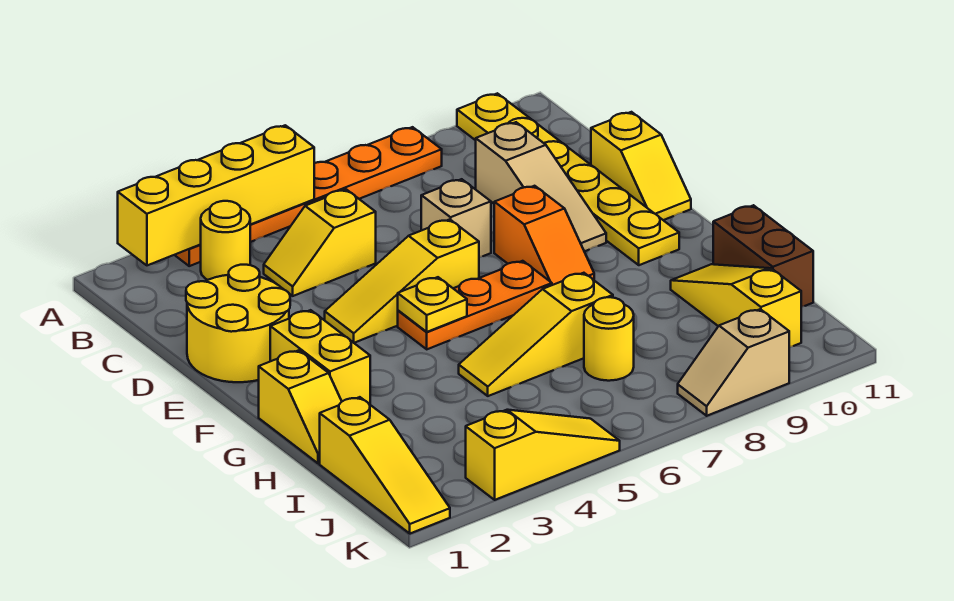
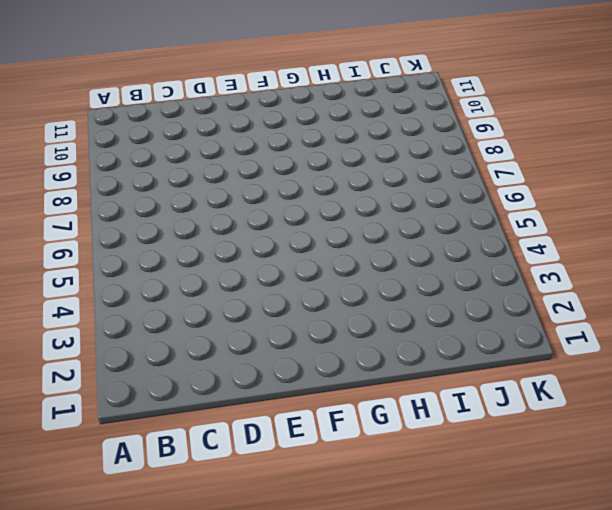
none -> orange plate A3:A8 level 1
none -> yellow plate A10:F10 level 1
none -> yellow round brick B3 level 1

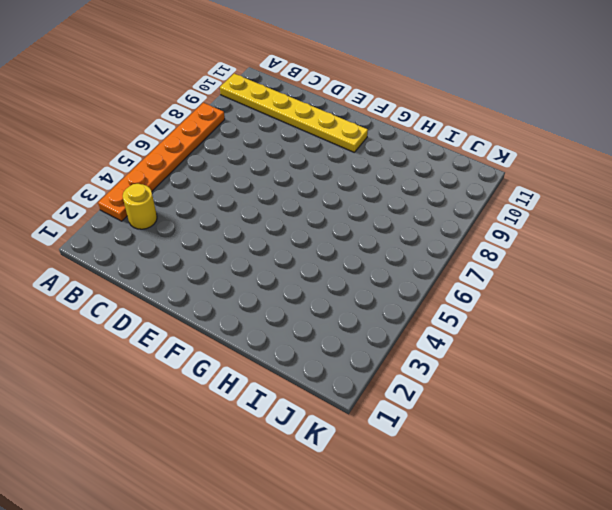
none -> yellow slope C4:C5 level 1 top 5
none -> tan slope C9:E9 level 1 top C
none -> yellow round brick D1:E2 level 1

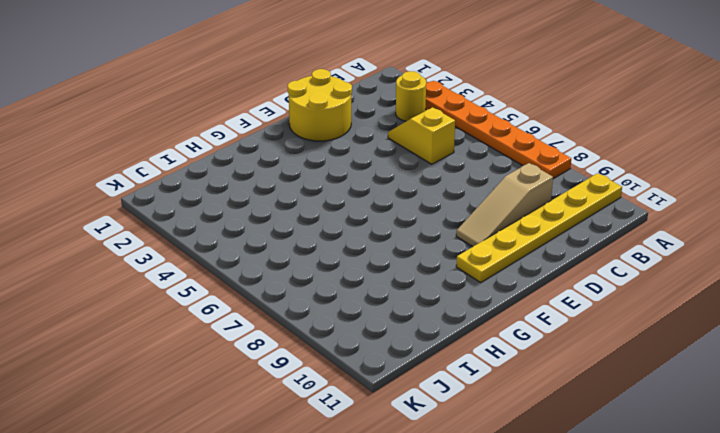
none -> tan brick D7 level 1
none -> yellow slope D11:E11 level 1 top D
none -> yellow slope E4:E6 level 1 top 6

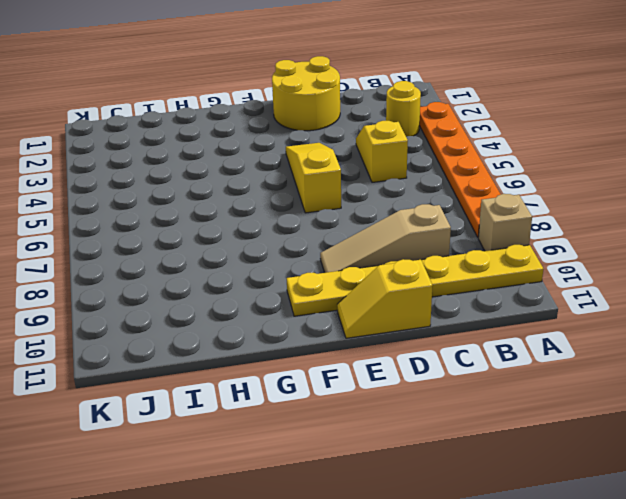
tan brick A9 level 1 -> tan brick D7 level 1
none -> orange slope E8:F8 level 1 top E
none -> yellow brick F2:G2 level 1
none -> orange plate F5:F7 level 1

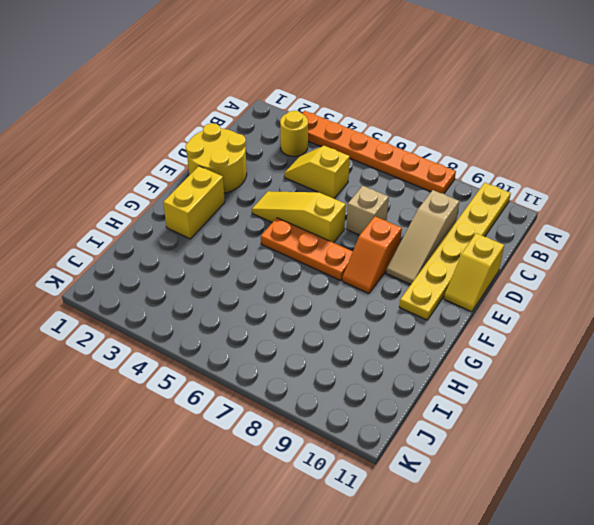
none -> yellow slope G1:H1 level 1 top G
none -> yellow slope H5:H7 level 1 top 7
none -> yellow slope H10:J10 level 1 top J

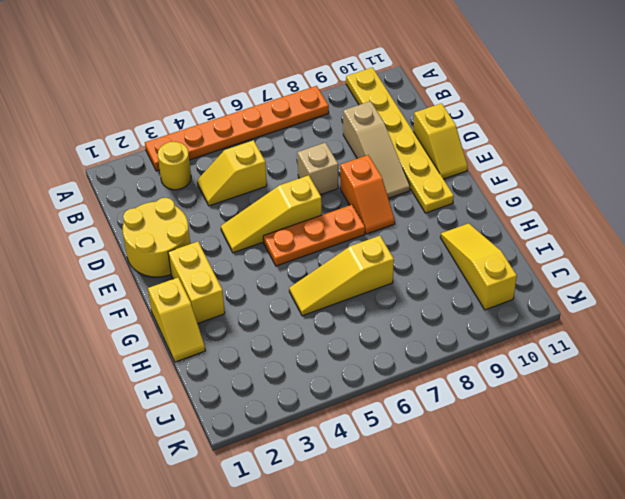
none -> brown brick H11:I11 level 1
none -> yellow slope I1:K1 level 1 top I
none -> yellow round brick I7 level 1

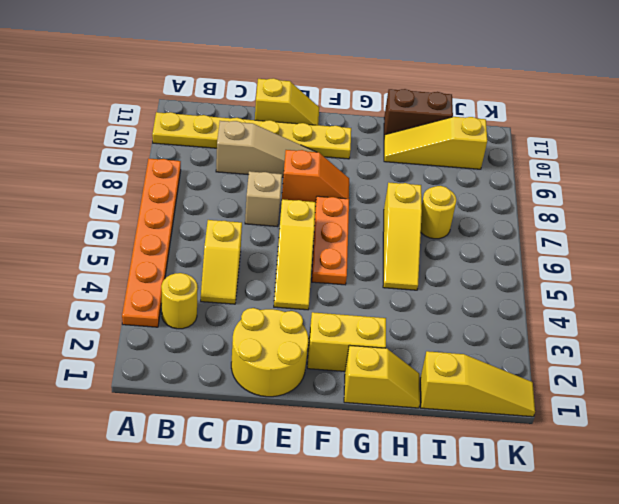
none -> yellow slope K3:K5 level 1 top 3
none -> tan slope K8:K9 level 1 top 9
none -> yellow brick A2:A5 level 2

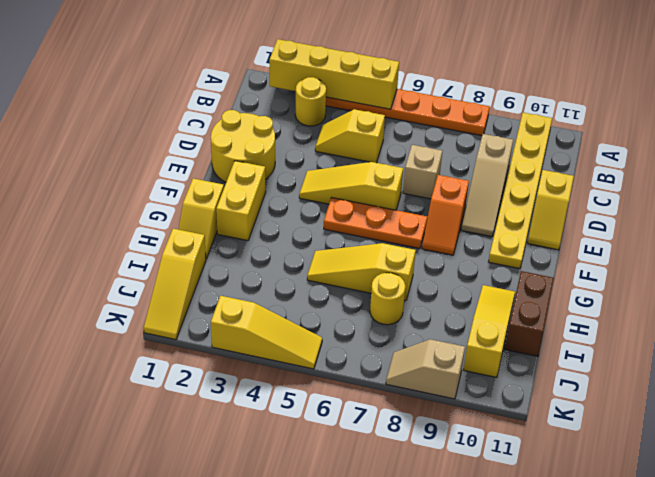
none -> yellow plate F5 level 2

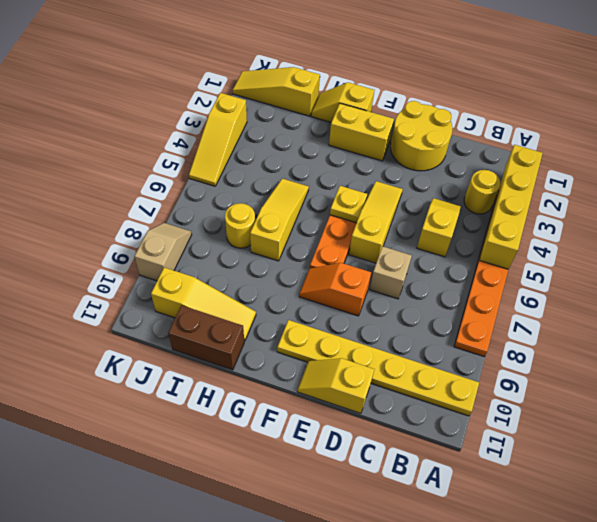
none -> tan slope C9:E9 level 1 top C

